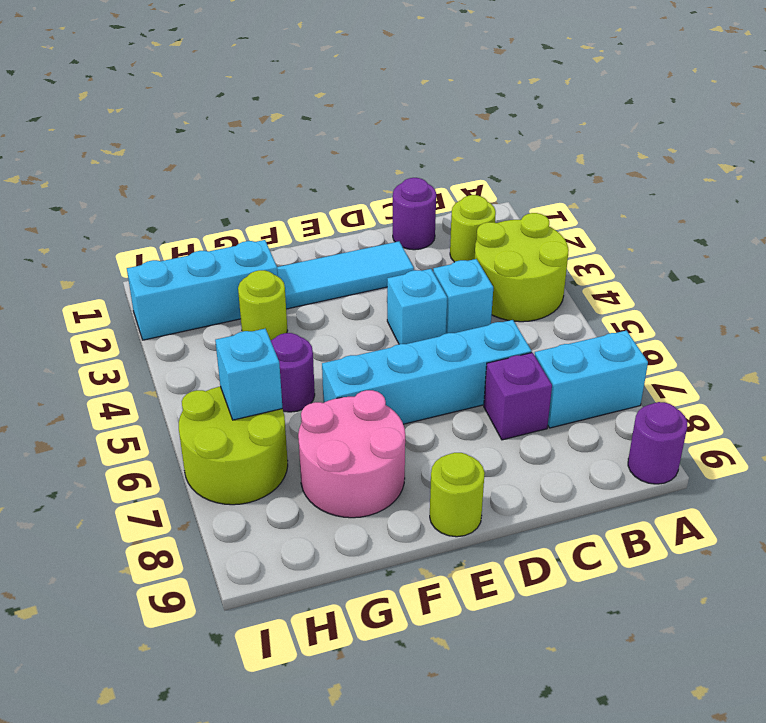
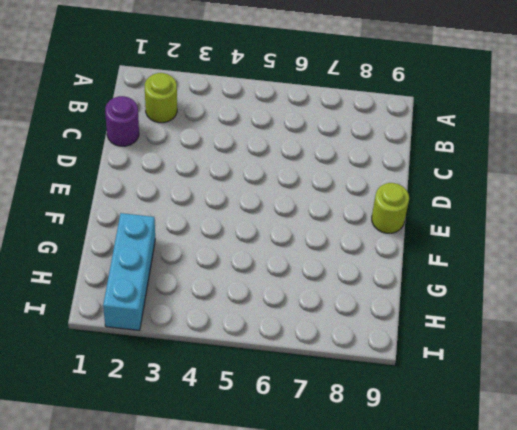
none -> lime round brick A3:B4 level 1
none -> cyan brick A7:B7 level 1
none -> purple round brick A9 level 1

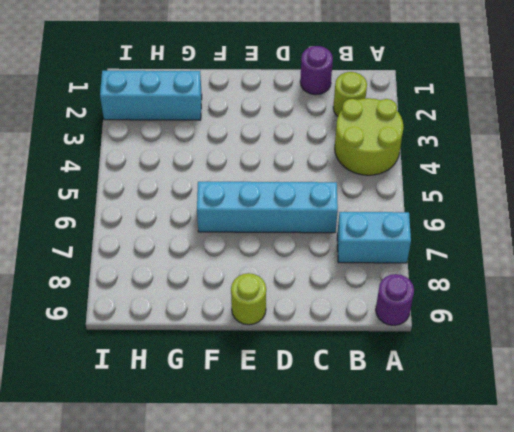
none -> cyan brick C4 level 1
none -> purple brick C7 level 1
none -> cyan tile D2:F2 level 1

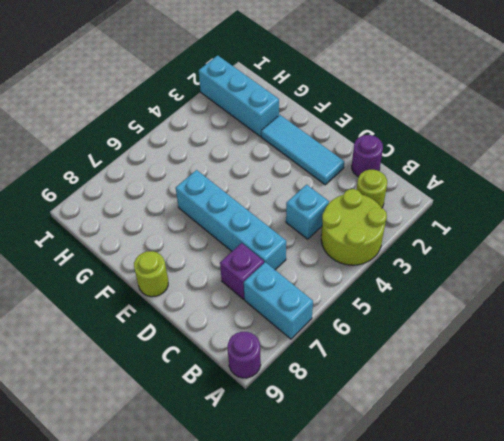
none -> cyan brick D4 level 1
none -> pink round brick F7:G8 level 1
none -> lime round brick G3 level 1

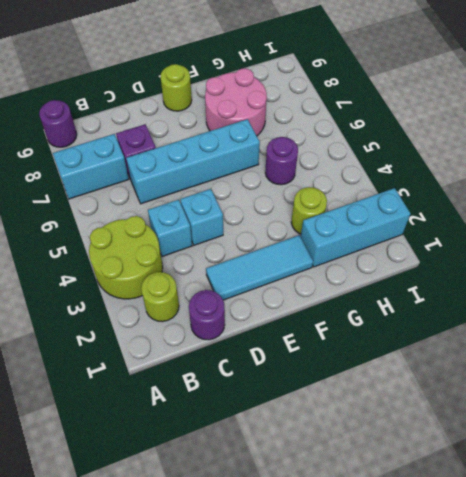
none -> lime round brick H6:I7 level 1
none -> cyan brick H6 level 2

